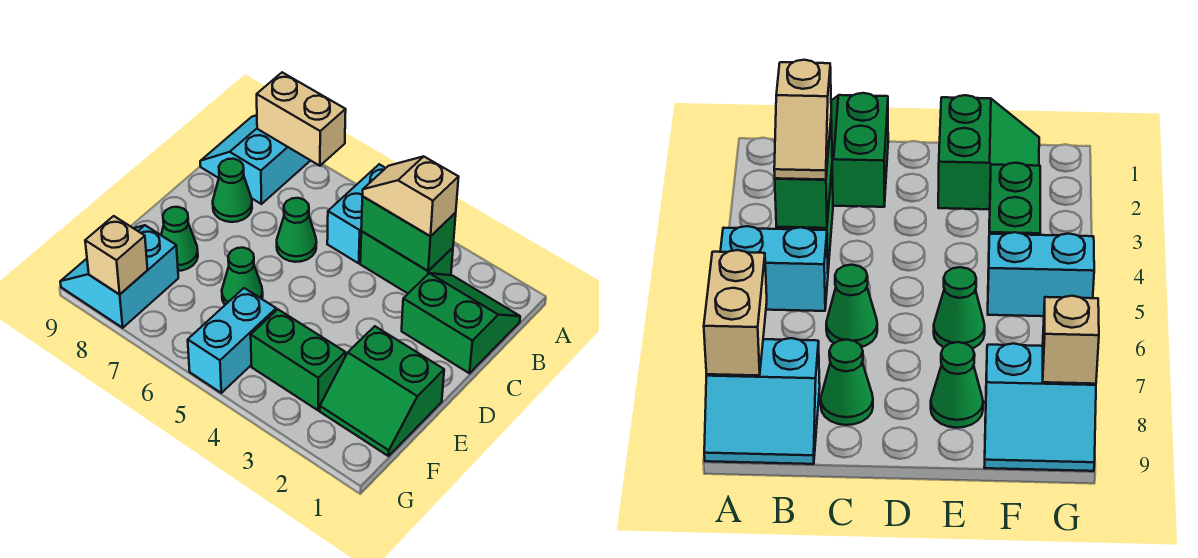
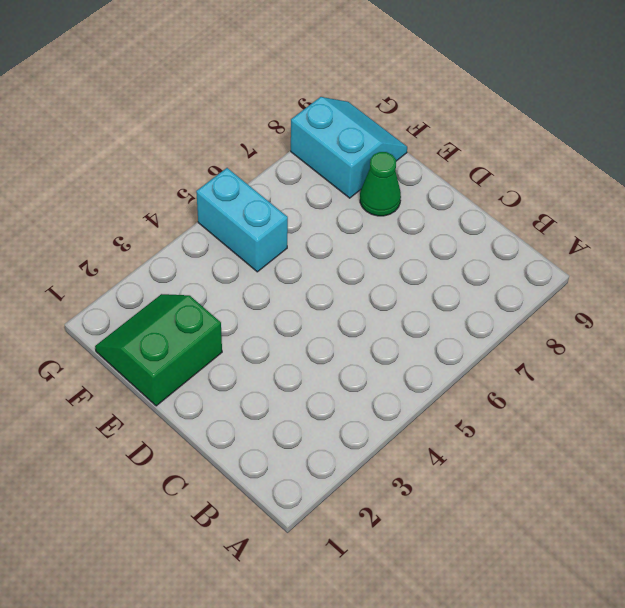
none -> cyan brick A5:B5 level 1
none -> cyan slope A8:B9 level 1 top 8
none -> green slope B1:C2 level 1 top C

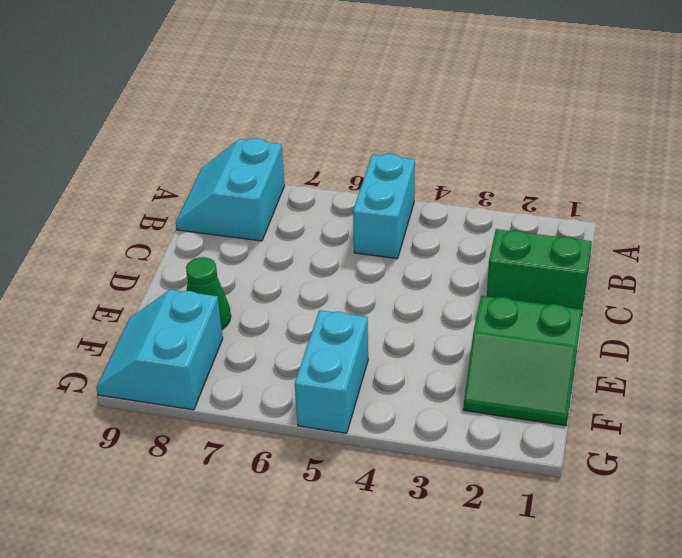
none -> green brick B3:B4 level 1
none -> green cone C6 level 1
none -> green cone C8 level 1

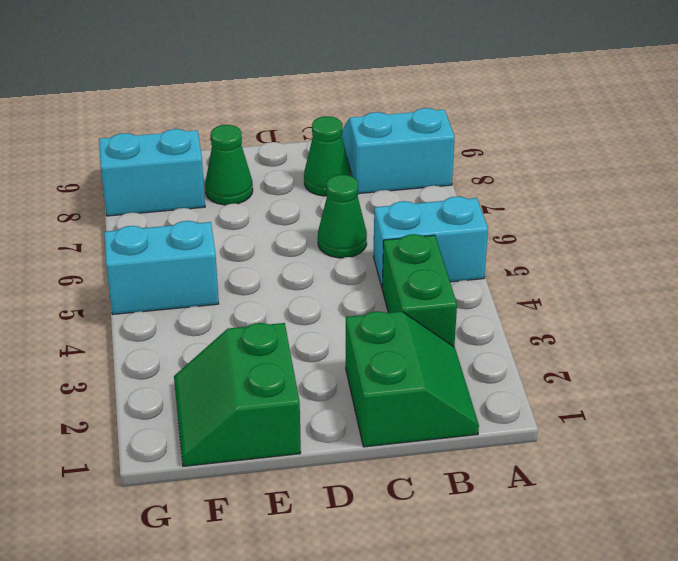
none -> green cone E6 level 1
none -> green brick F3:F4 level 1
none -> tan brick A7:A8 level 2

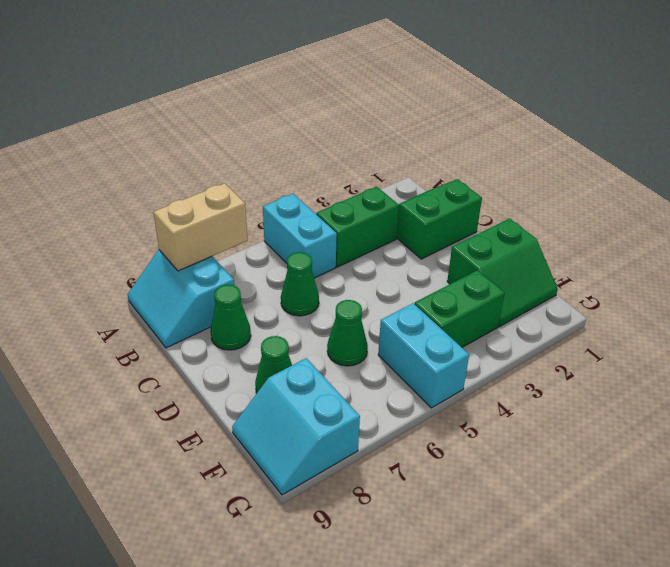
none -> green brick B3:B4 level 2
none -> tan brick G8 level 2
none -> tan slope B3:B4 level 3 top 3

